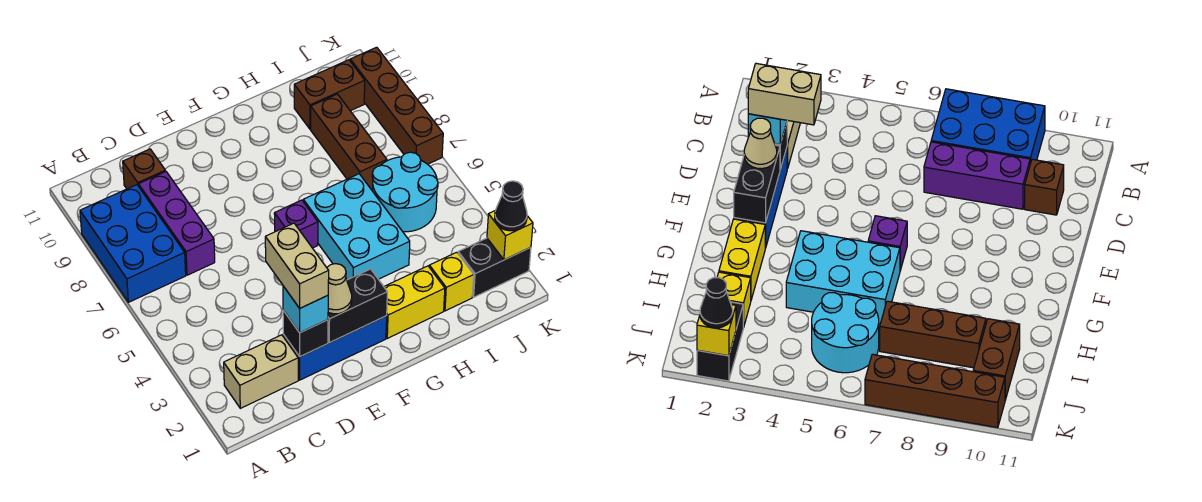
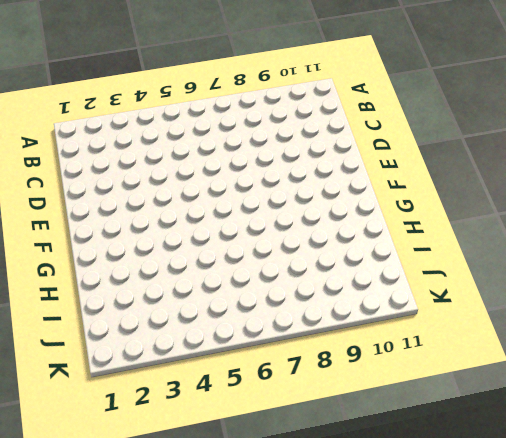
none -> blue brick A7:B9 level 1
none -> tan brick B2:C2 level 1
none -> purple brick C7:C9 level 1

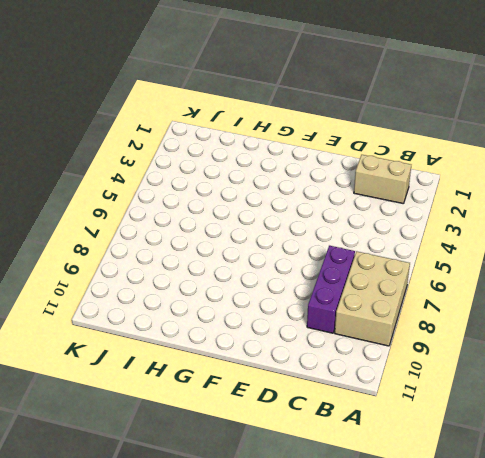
tan brick A7:B9 level 1 -> blue brick A7:B9 level 1
none -> brown brick C10 level 1
none -> blue brick D2:F2 level 1
none -> purple brick F6 level 1

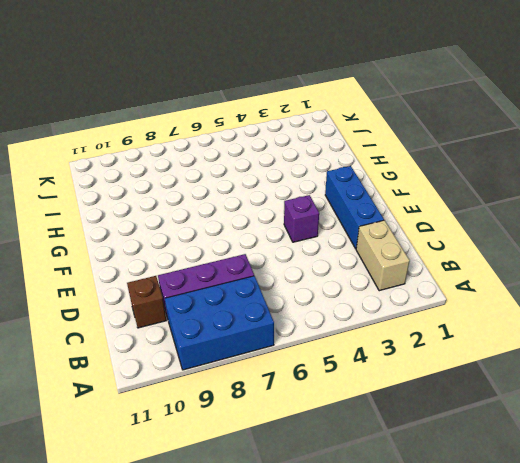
purple brick E4 level 1 -> purple brick F6 level 1
none -> yellow brick G2:H2 level 1
none -> cyan brick G4:H6 level 1
none -> yellow brick I2 level 1

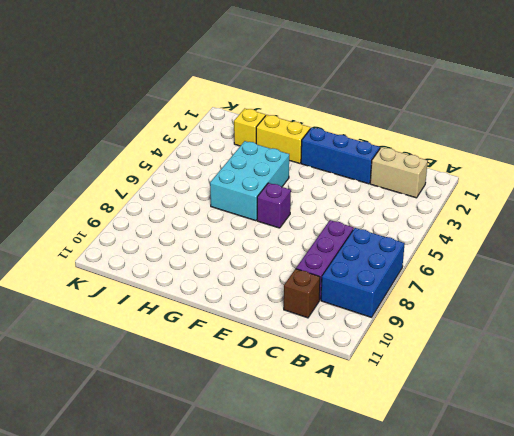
none -> cyan round brick I5:J6 level 1
none -> brown brick I7:I9 level 1
none -> brown brick I10:J10 level 1

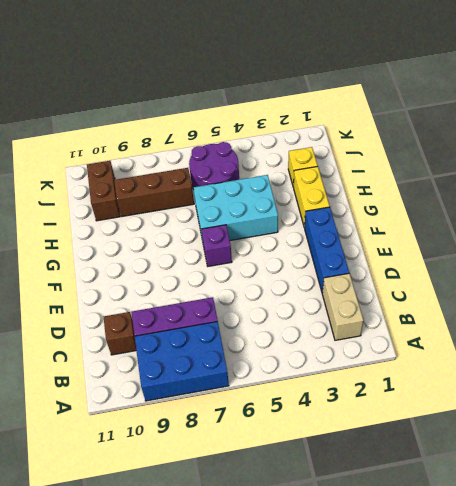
purple round brick I5:J6 level 1 -> cyan round brick I5:J6 level 1
none -> black brick J2:K2 level 1
none -> brown brick K7:K10 level 1
none -> black brick D2 level 2

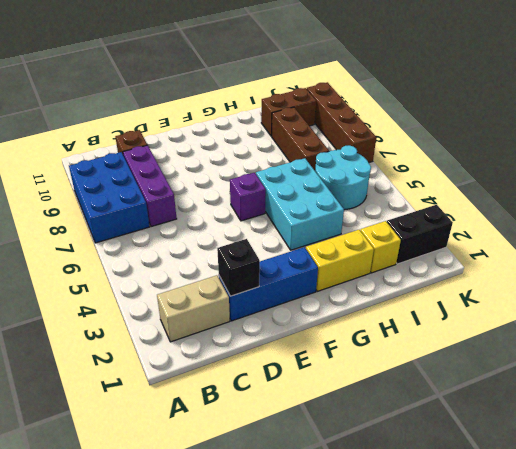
none -> black brick E2:F2 level 2
none -> yellow brick K2 level 2
none -> cyan brick D2 level 3

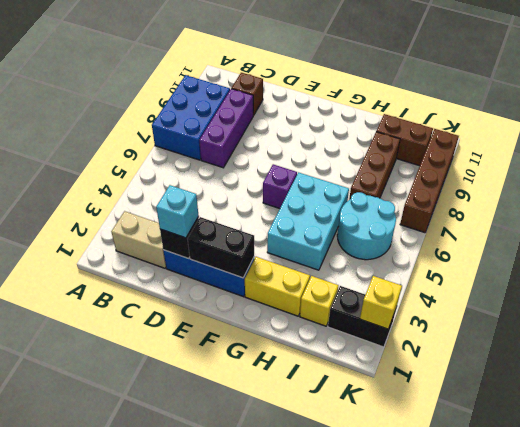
none -> tan cone E2 level 3
none -> black cone K2 level 3
none -> tan brick D2:D3 level 4

